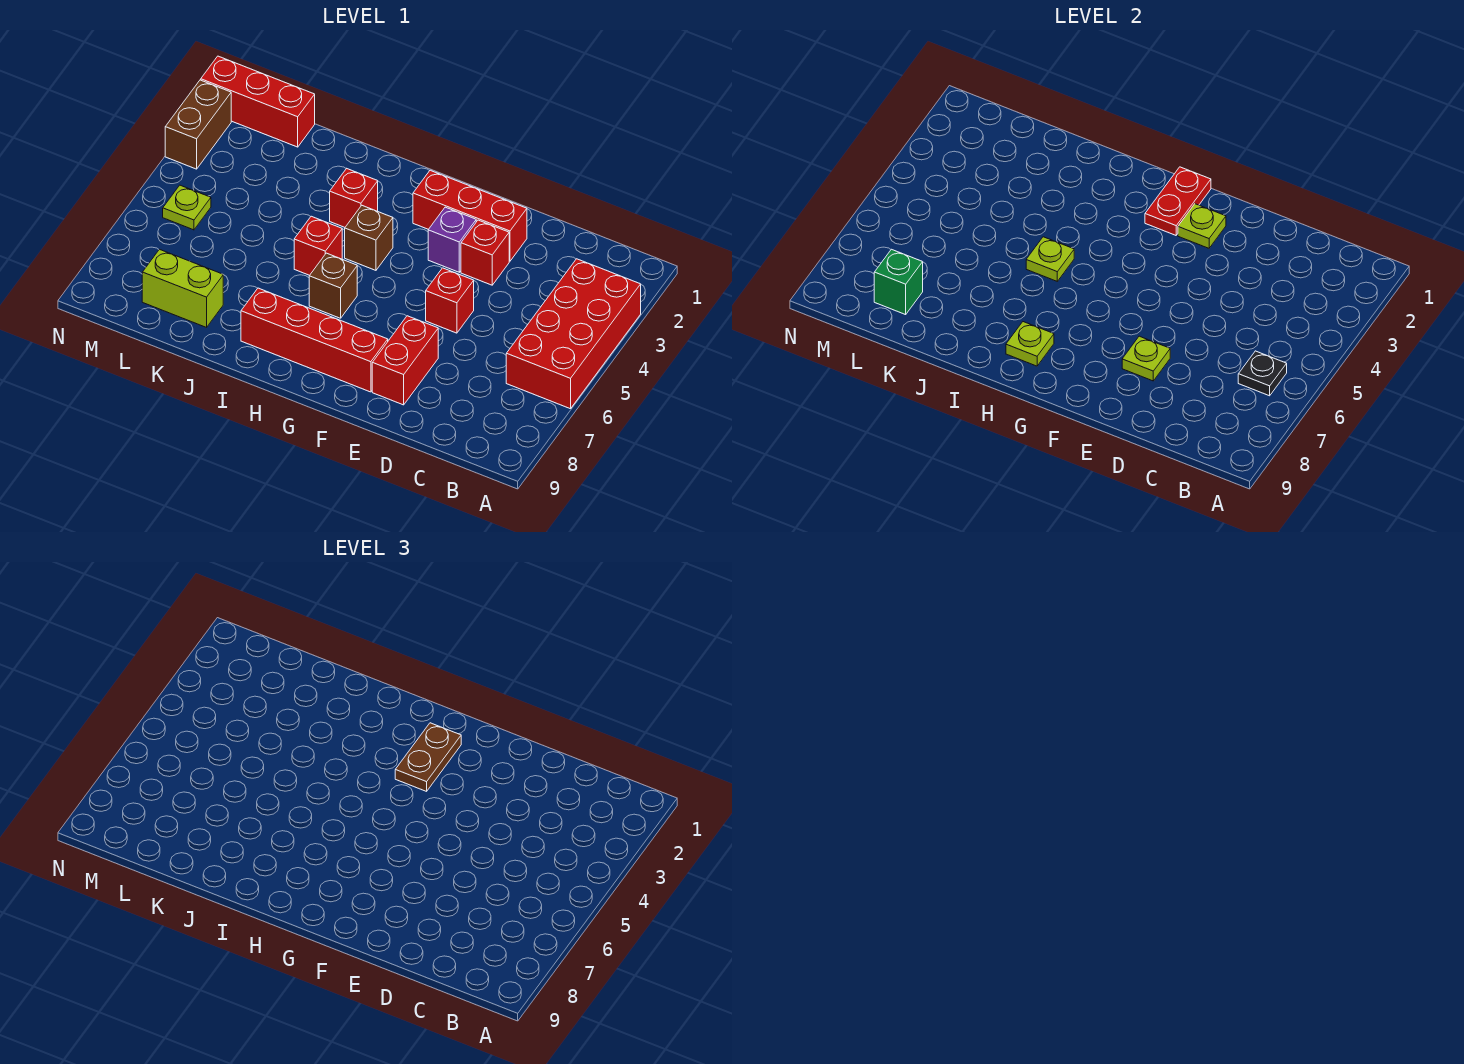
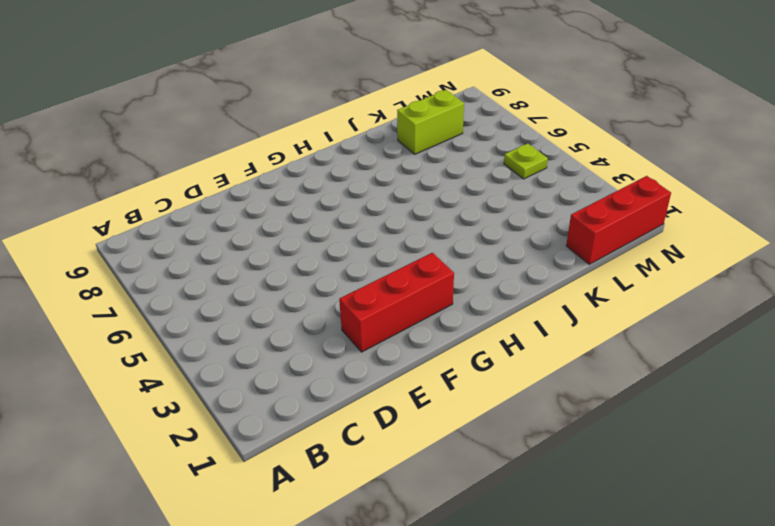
none -> red brick A3:B6 level 1
none -> red brick E3 level 1
none -> red brick E5 level 1

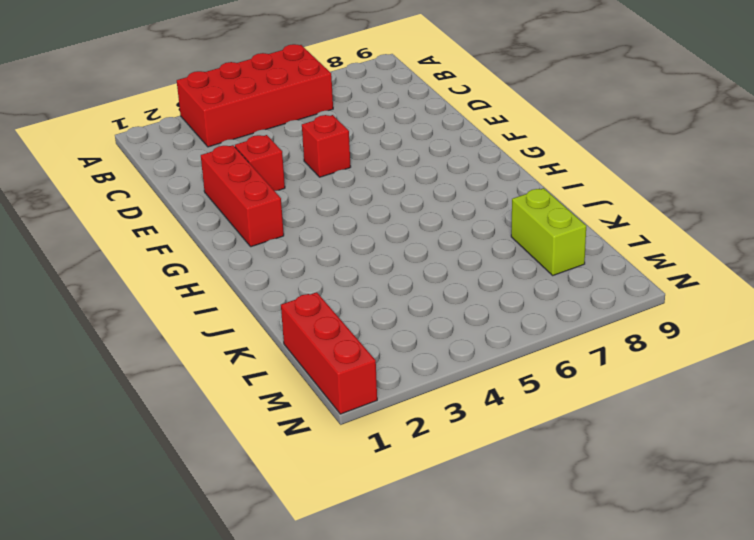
none -> red brick E7:E8 level 1
none -> purple brick F3 level 1
none -> red brick F8:I8 level 1

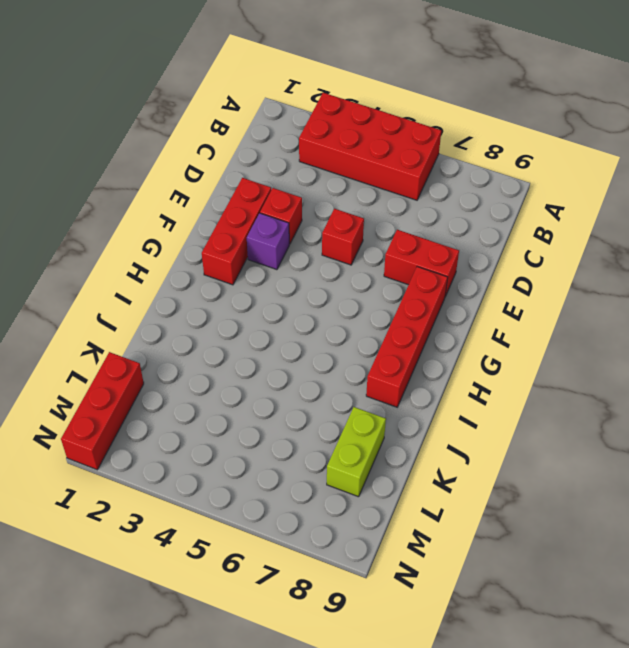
none -> brown brick H4 level 1
none -> brown brick H6 level 1
none -> red brick I3 level 1

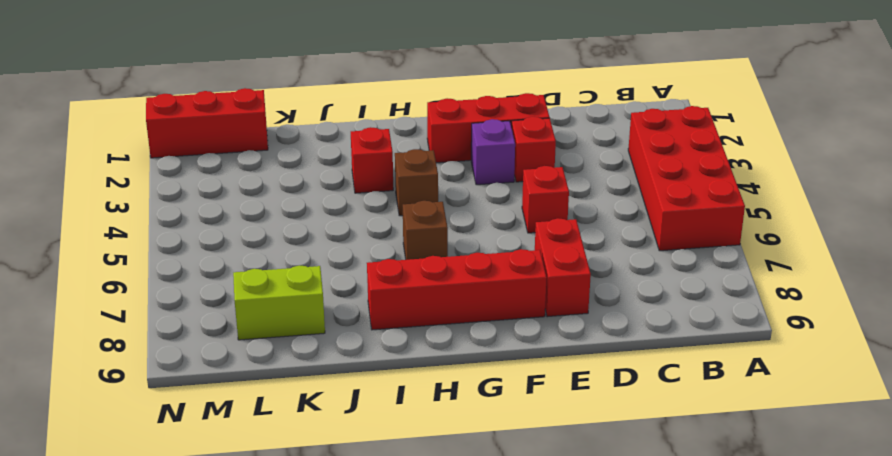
none -> red brick I5 level 1
none -> lime plate M5 level 1
none -> brown brick N2:N3 level 1

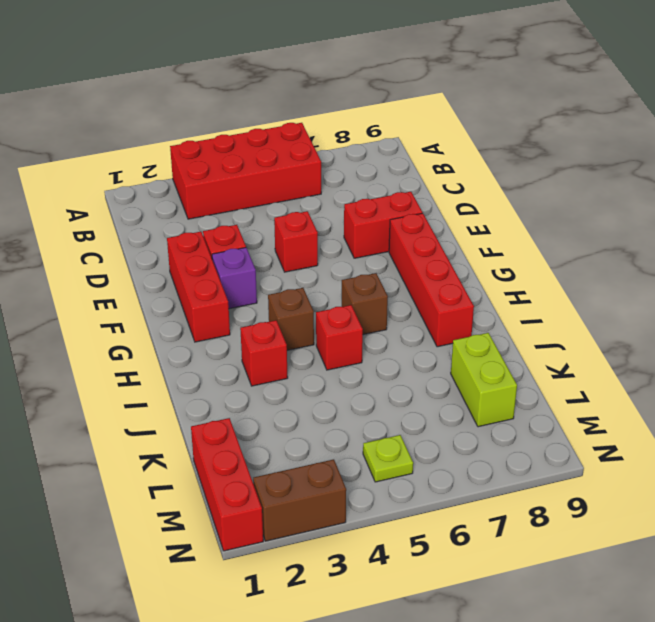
none -> black plate B6 level 2
none -> lime plate E7 level 2
none -> lime plate F2 level 2

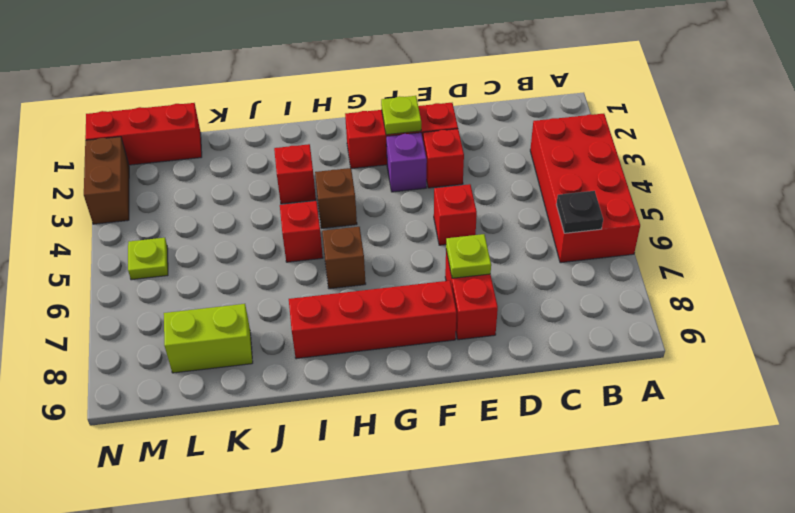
none -> red plate G1:G2 level 2
none -> lime plate H8 level 2
none -> lime plate I5 level 2

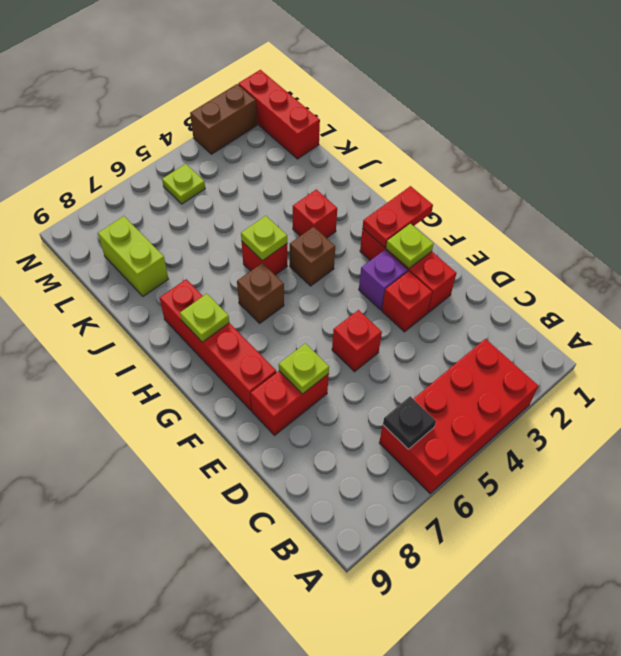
none -> green brick L8 level 2
none -> brown plate G2:G3 level 3

